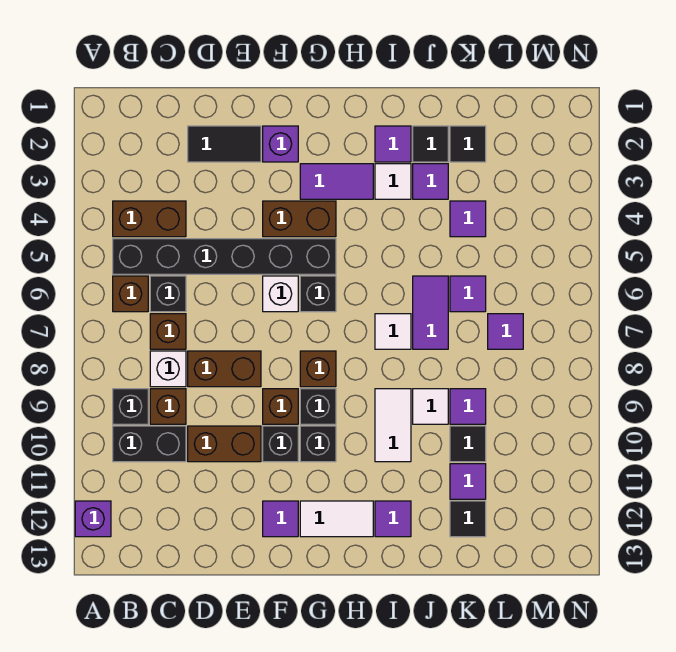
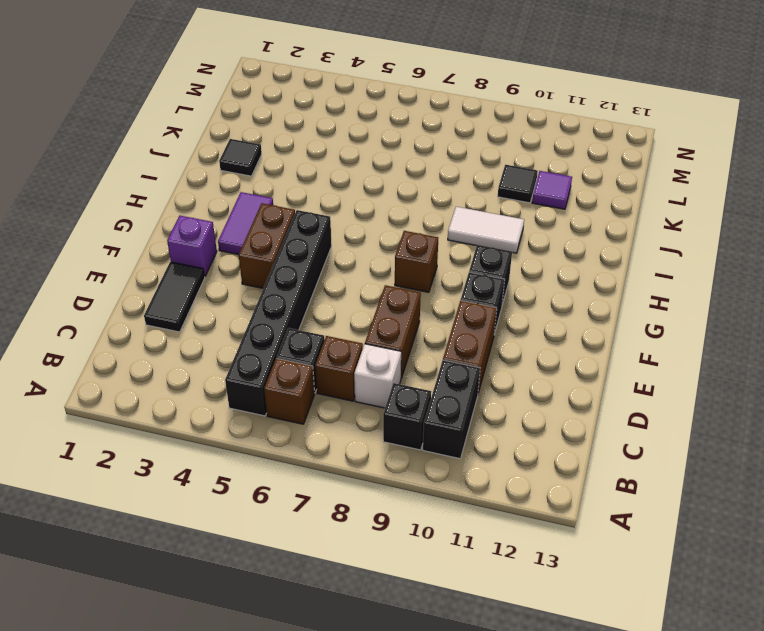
none -> purple brick A12 level 1
none -> brown brick B4:C4 level 1
none -> brown brick C9 level 1
none -> white brick F6 level 1

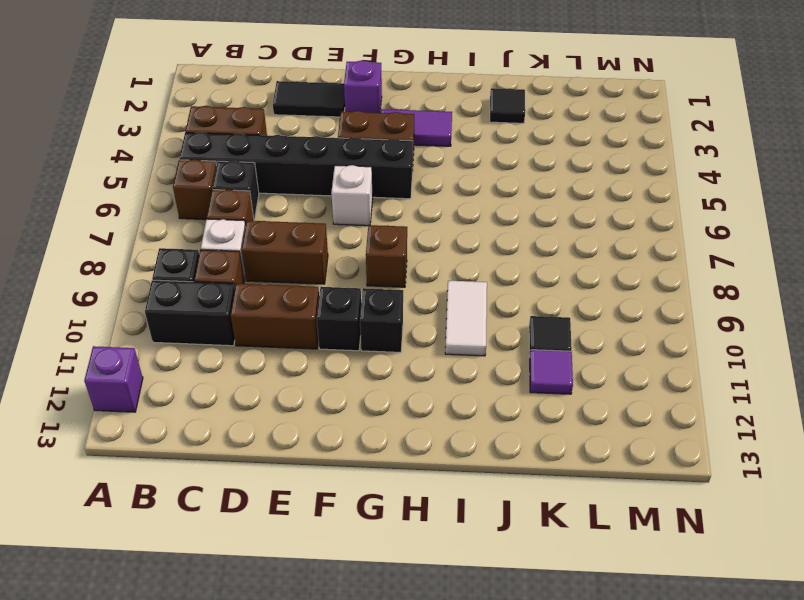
none -> brown brick F9 level 1
none -> purple tile F12 level 1
none -> black brick G6 level 1
none -> black brick G9 level 1

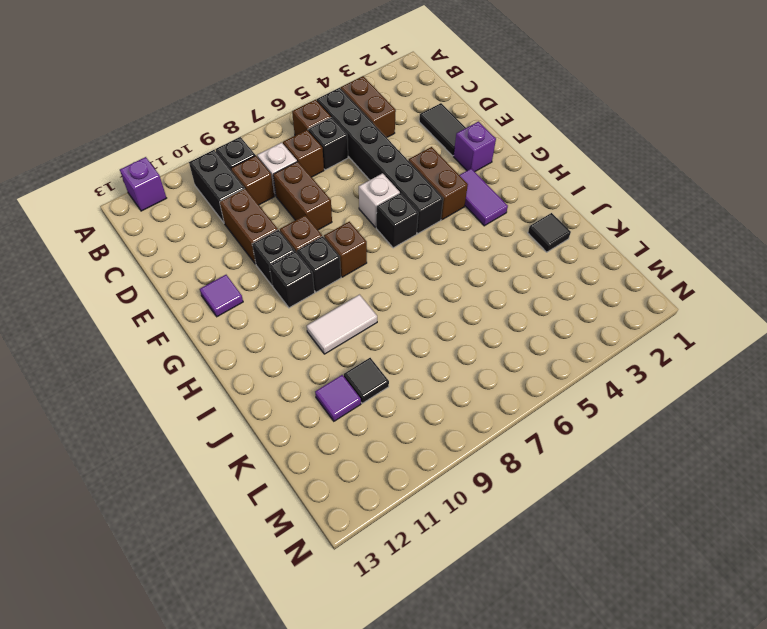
none -> white tile G12:H12 level 1
none -> purple tile I2 level 1
none -> white tile I3 level 1
none -> white tile I7 level 1

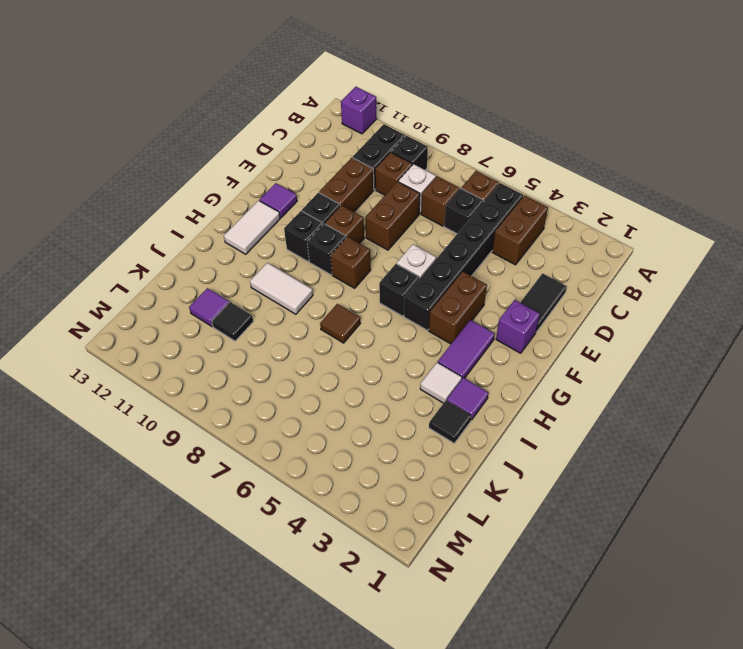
brown tile I7 level 1 -> white tile I7 level 1
none -> purple tile I12 level 1
none -> purple tile J3 level 1
none -> purple tile J6:J7 level 1
none -> white tile J9 level 1

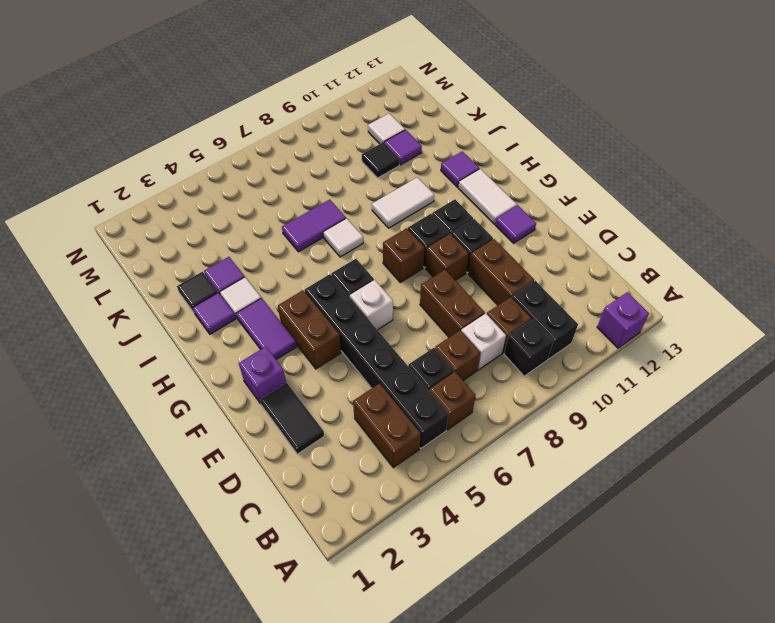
white tile L11 level 1 -> white tile J9 level 1
none -> black tile K2 level 1
none -> purple tile K4 level 1
none -> purple tile K6 level 1
none -> purple tile K9 level 1

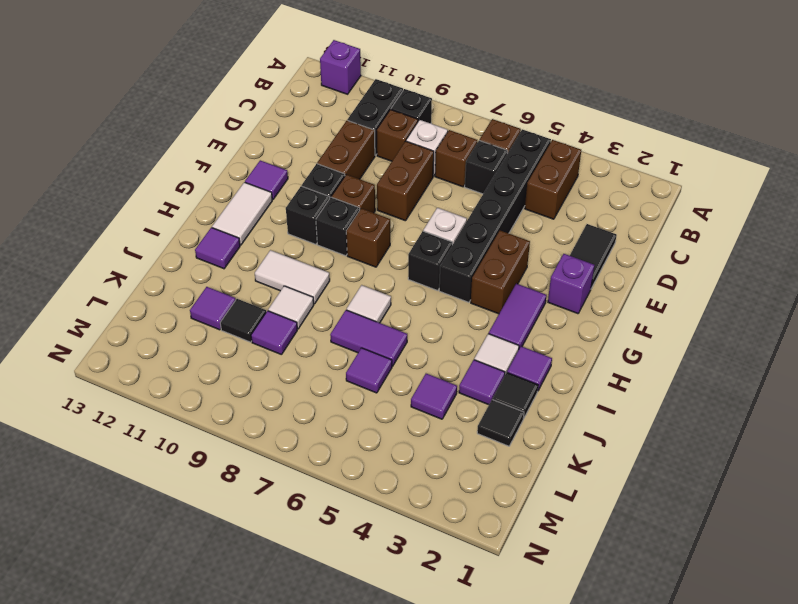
none -> black tile K12 level 1
none -> purple tile L7 level 1

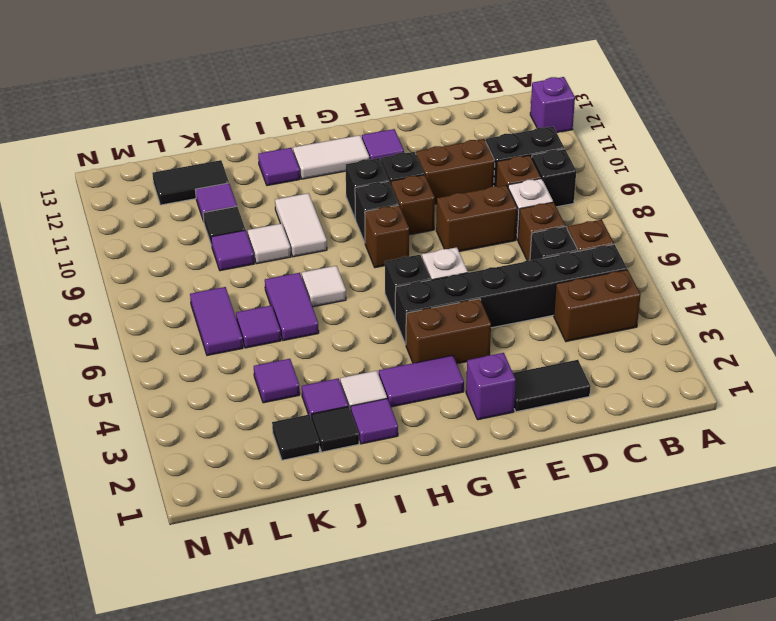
black tile K12:L12 level 1 -> black tile K12 level 1
purple tile L6:L7 level 1 -> purple tile L7 level 1

